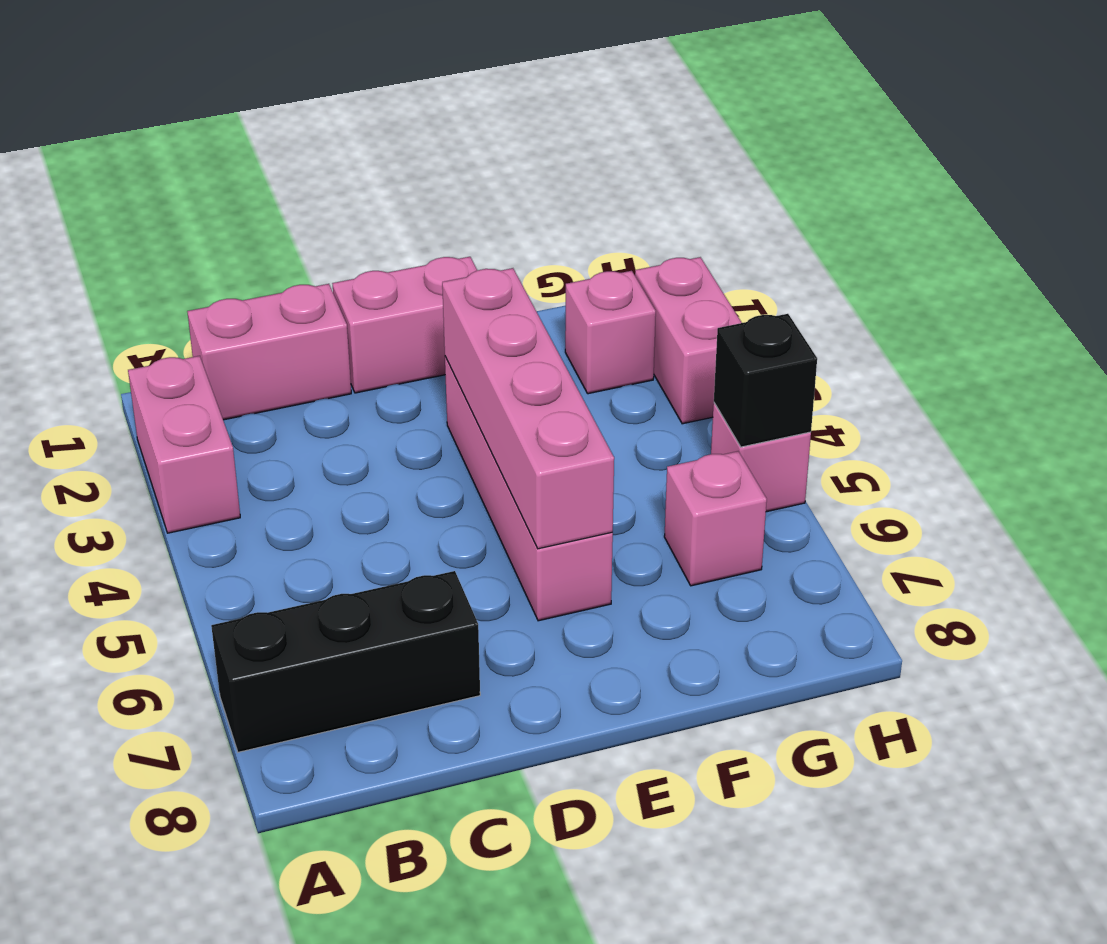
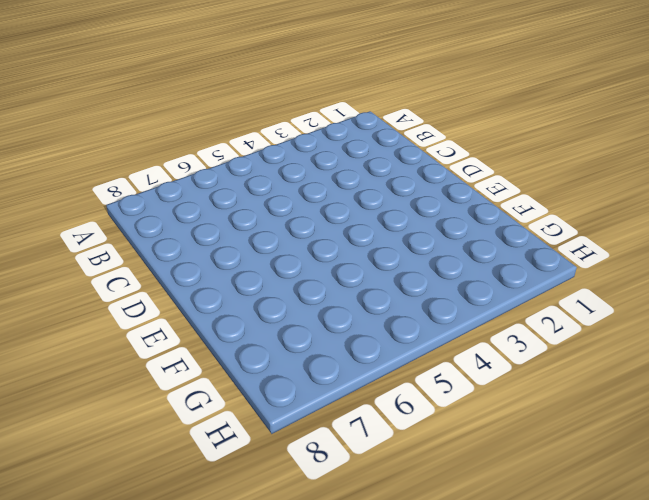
none -> pink brick A2:A3 level 1
none -> black brick A7:C7 level 1

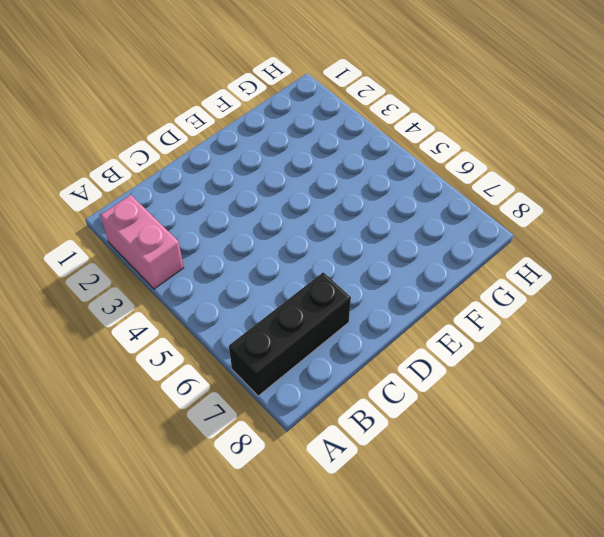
none -> pink brick B1:C1 level 1
none -> pink brick D1:E1 level 1

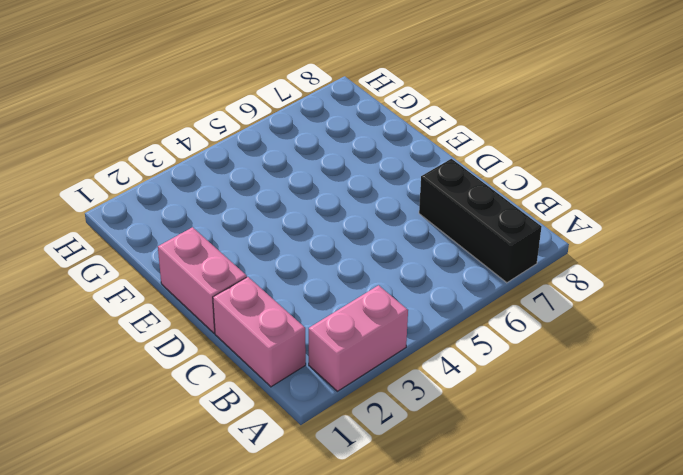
none -> pink brick E3:E6 level 1
none -> pink brick G2 level 1

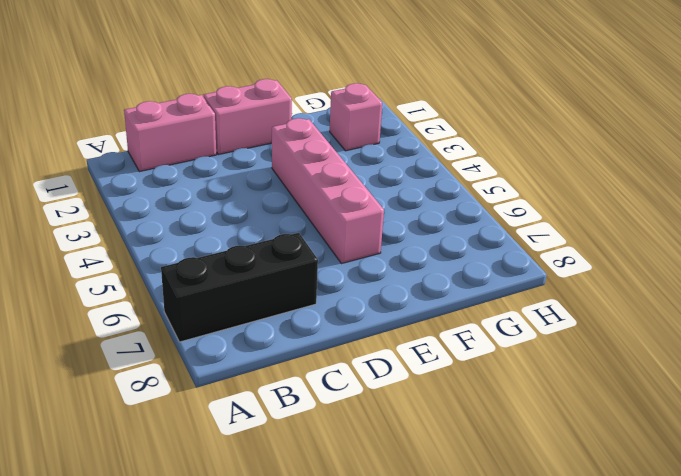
none -> pink brick A2:A3 level 1
none -> pink brick G6 level 1

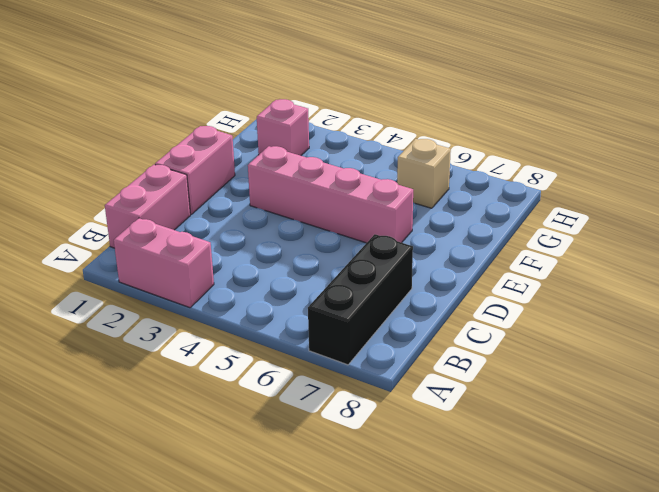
tan brick G6 level 1 -> pink brick G6 level 1
none -> pink brick H2:H3 level 1
none -> pink brick H5 level 1

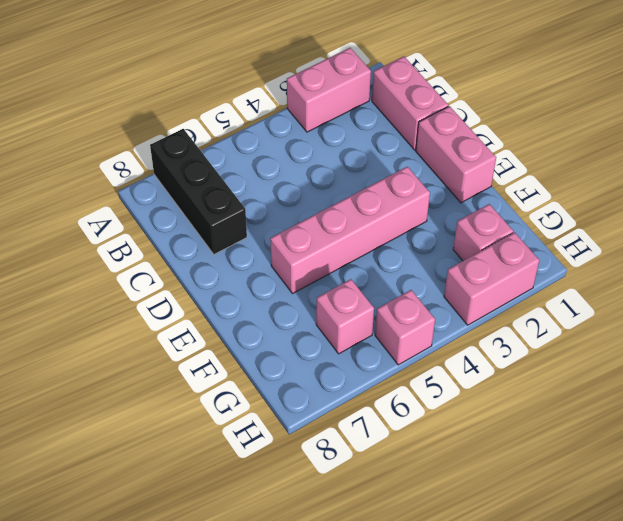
none -> pink brick E3:E6 level 2
none -> black brick H5 level 2

